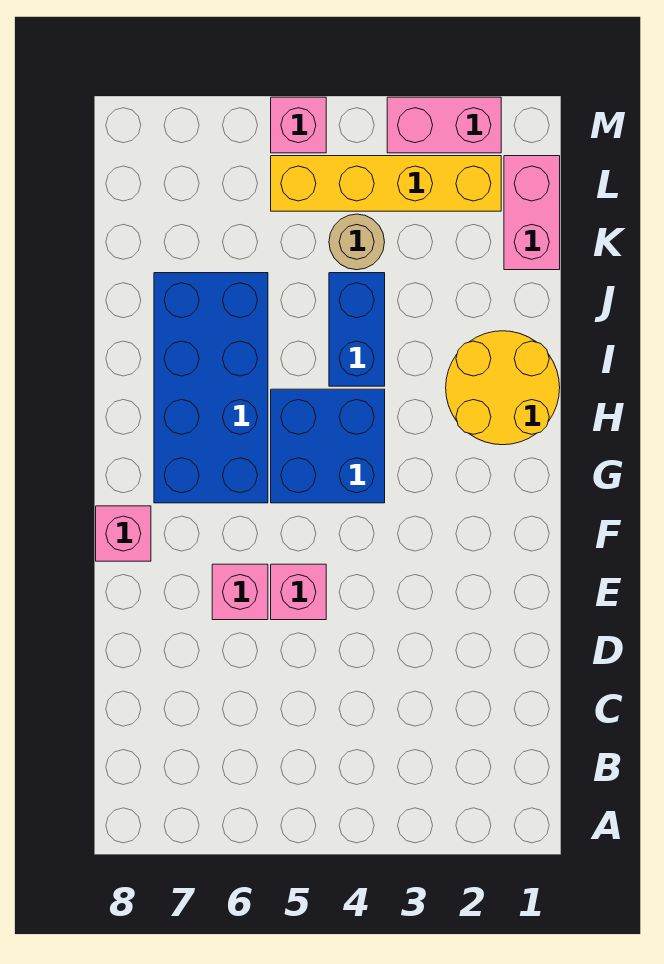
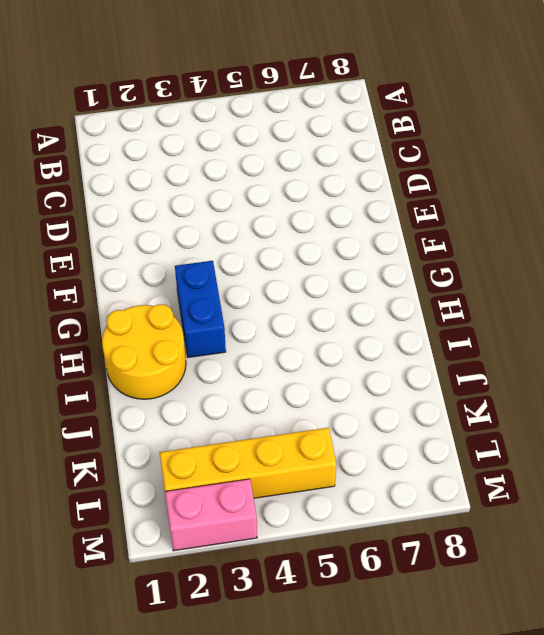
blue brick G3:H3 level 1 -> blue brick I4:J4 level 1
none -> pink brick E5 level 1
none -> pink brick E6 level 1
none -> pink brick F8 level 1

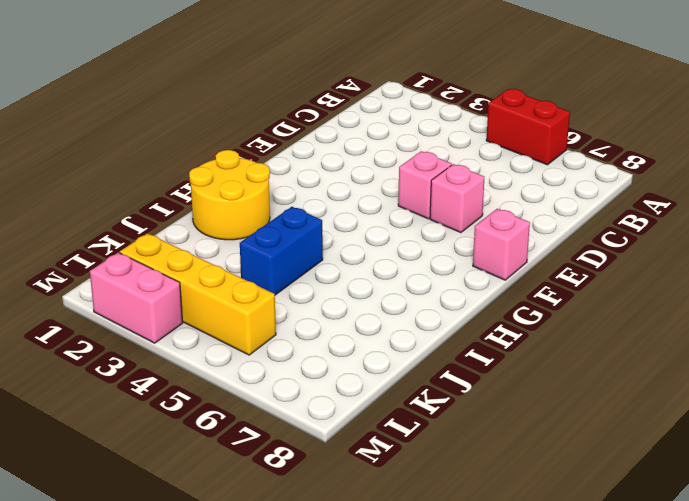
red brick A5:A6 level 1 -> none
none -> blue brick G4:H5 level 1
none -> blue brick G6:J7 level 1
none -> pink brick K1:L1 level 1

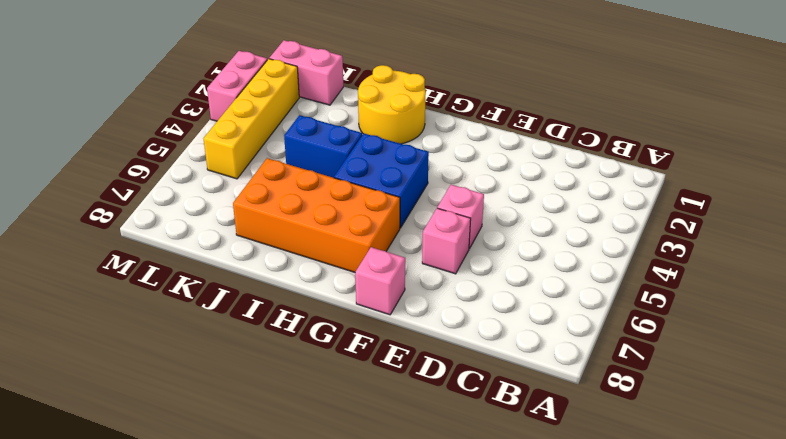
orange brick G6:J7 level 1 -> blue brick G6:J7 level 1
none -> tan round brick K4 level 1
none -> pink brick M5 level 1

